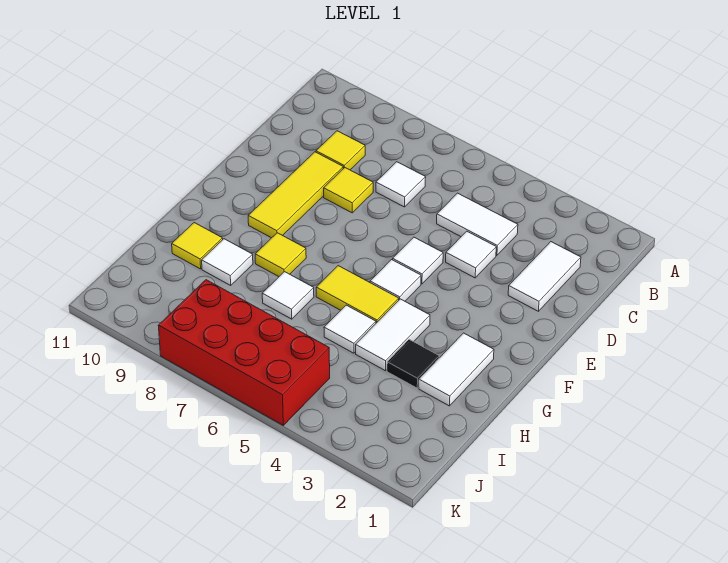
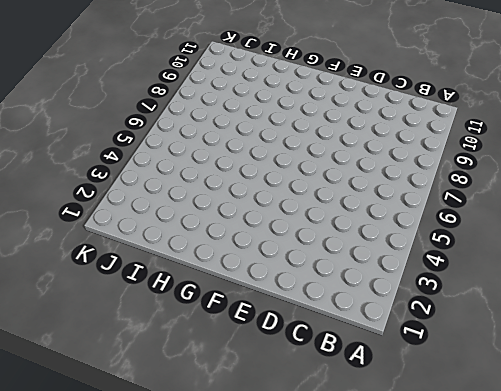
none -> white tile C2:D2 level 1
none -> white tile C4:C5 level 1
none -> white tile C7 level 1

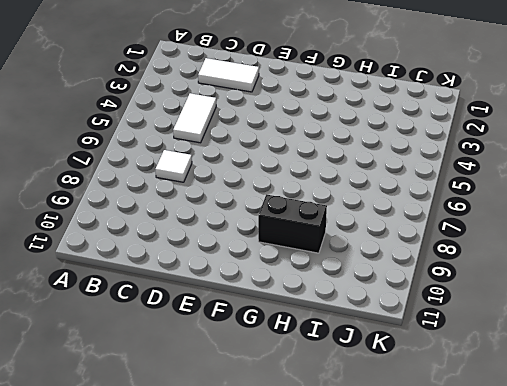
black brick G9:H9 level 1 -> white tile H9 level 1
none -> yellow tile C9 level 1
none -> white tile D4 level 1
none -> yellow tile D8 level 1

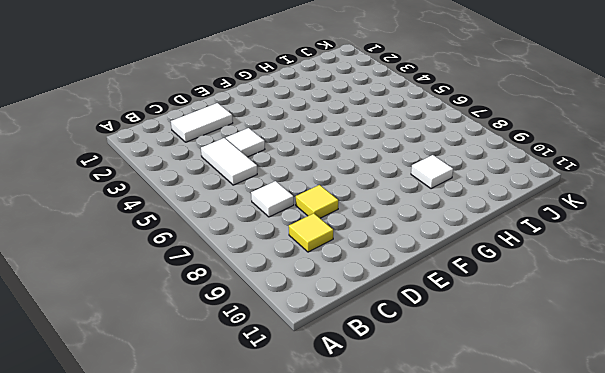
none -> yellow tile D9:F9 level 1
none -> white tile E5 level 1
none -> white tile F5 level 1

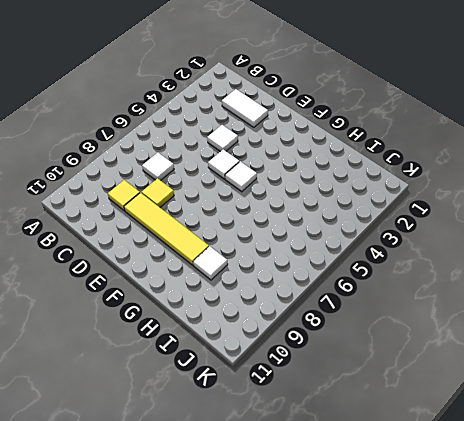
yellow tile D9:G9 level 1 -> yellow tile D9:F9 level 1
none -> white tile C4:C5 level 1
none -> white tile G2:H2 level 1
none -> white tile G4:H4 level 1

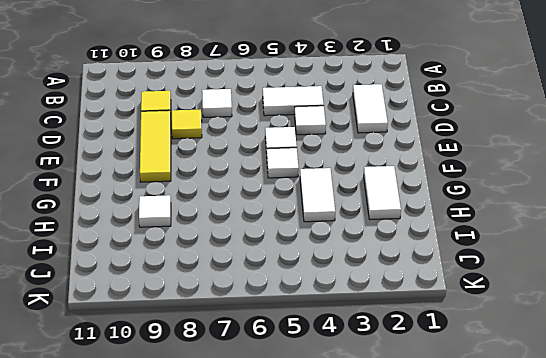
none -> yellow tile G5:G6 level 1
none -> yellow tile G8 level 1
none -> black tile H3 level 1

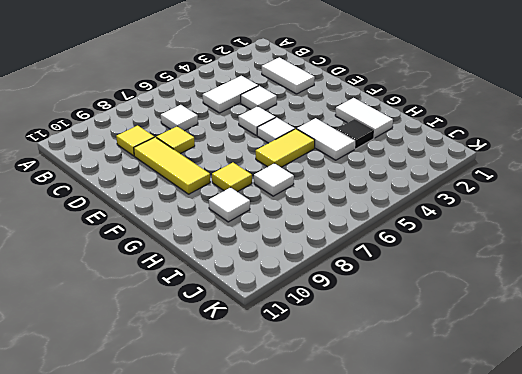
none -> white tile H5 level 1
none -> yellow tile H10 level 1
none -> red brick J5:K8 level 1

